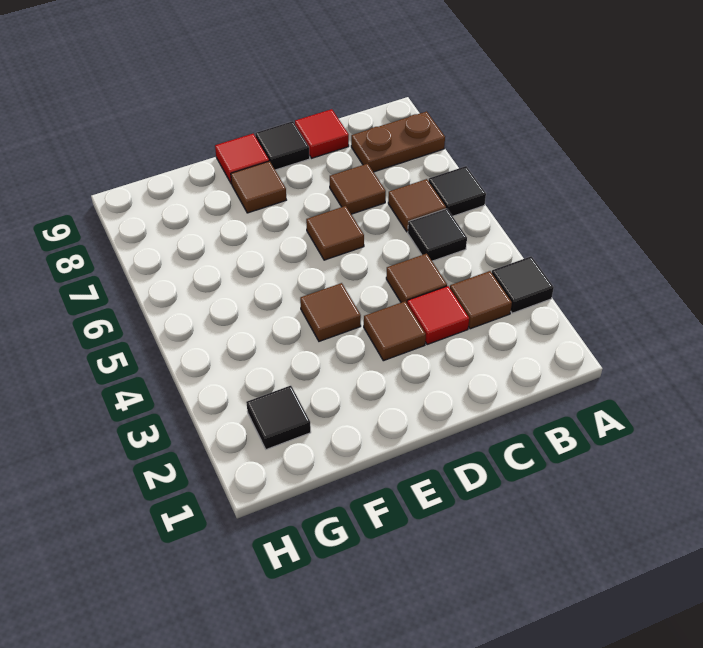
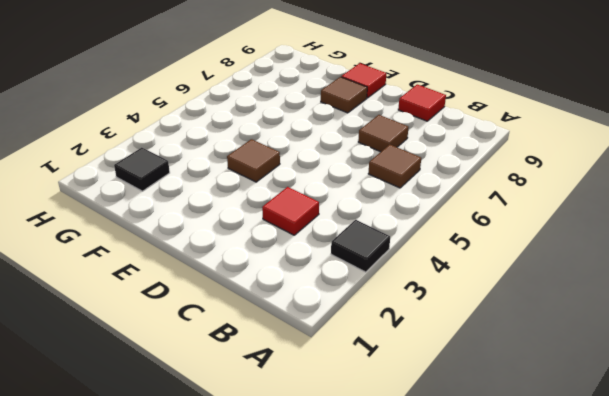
none -> black tile A6 level 1
none -> brown plate A8:B8 level 1
none -> brown tile B3 level 1

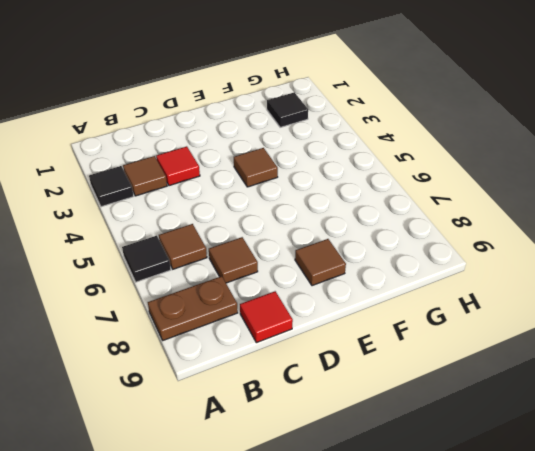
none -> black tile B5 level 1
none -> brown tile C4 level 1
none -> brown tile D3 level 1

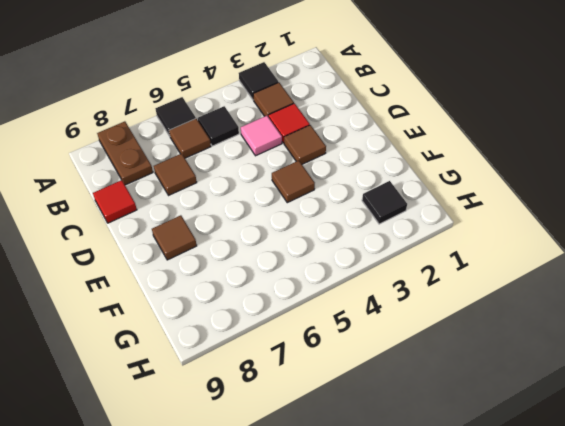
pink tile C4 level 1 -> brown tile C4 level 1
none -> brown tile D6 level 1
none -> black tile D9 level 1
none -> red tile E9 level 1

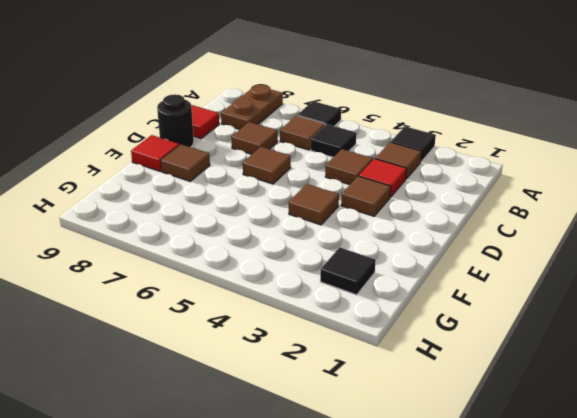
black round brick D9 level 1 -> black tile D9 level 1

